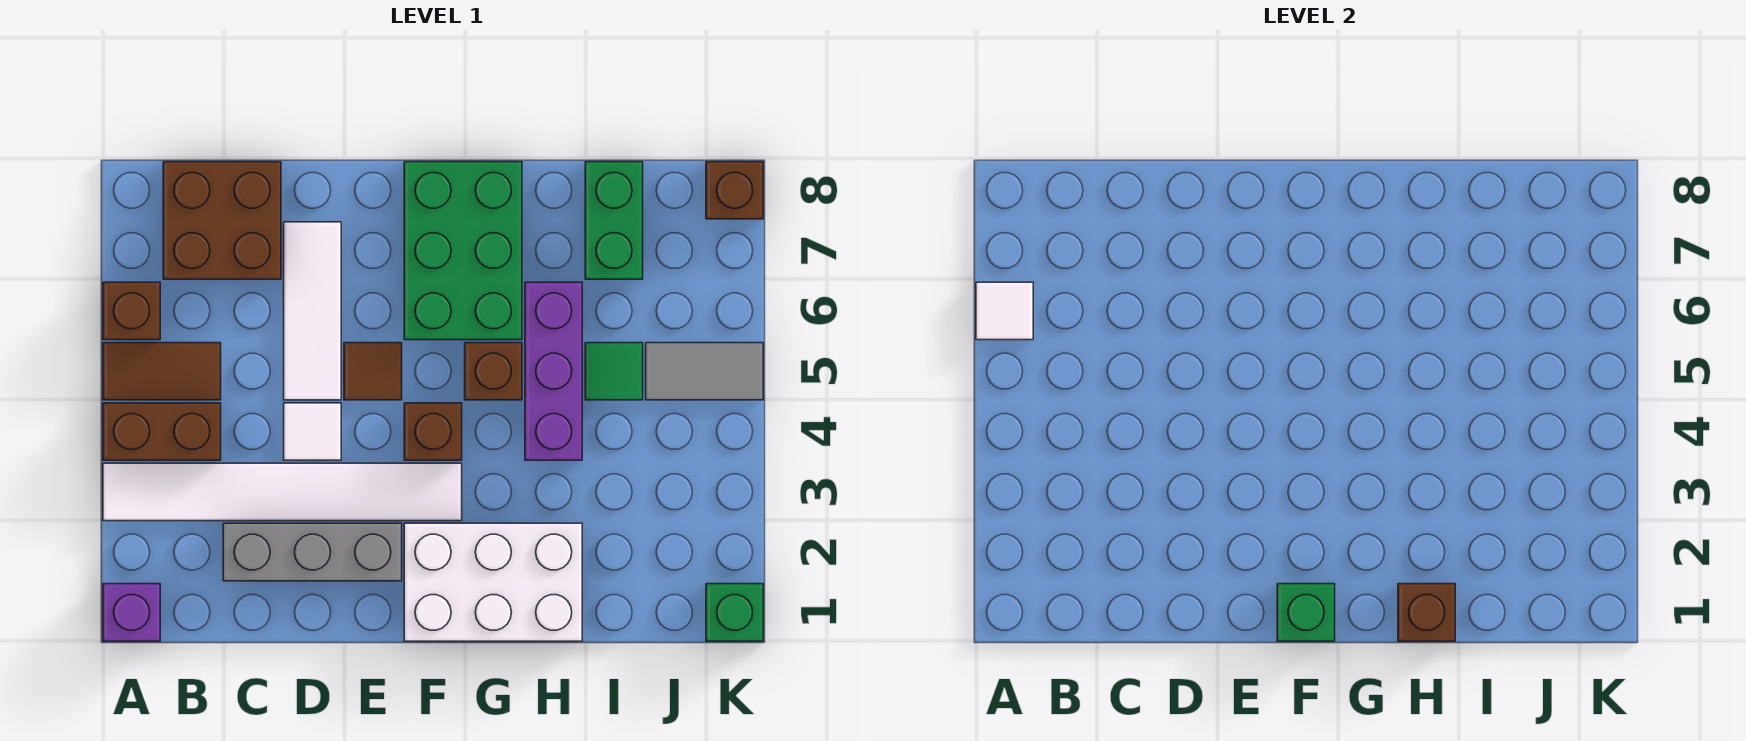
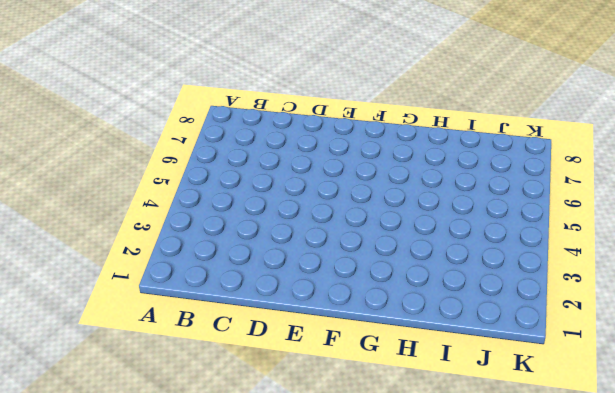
none -> purple brick A1 level 1
none -> white tile A3:F3 level 1
none -> brown brick A4:B4 level 1

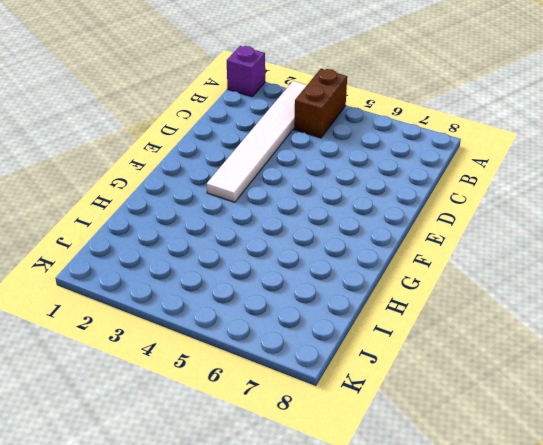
none -> brown tile A5:B5 level 1
none -> brown brick A6 level 1
none -> brown brick B7:C8 level 1

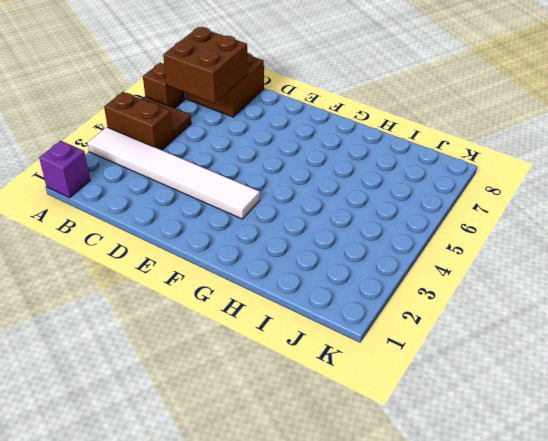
brown brick B6:C7 level 2 -> none
none -> grey brick C2:E2 level 1
none -> white tile D4 level 1
none -> white tile D5:D7 level 1

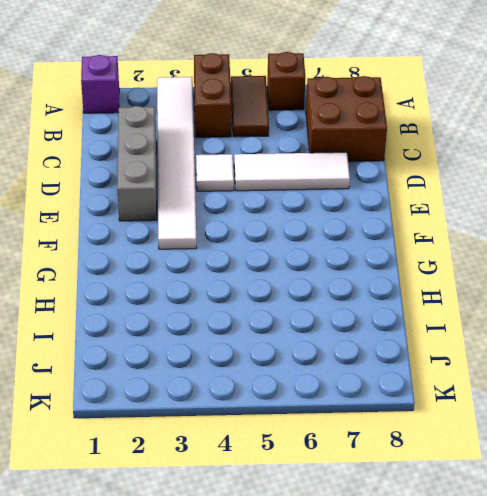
none -> brown tile E5 level 1
none -> white brick F1:H2 level 1
none -> brown brick F4 level 1

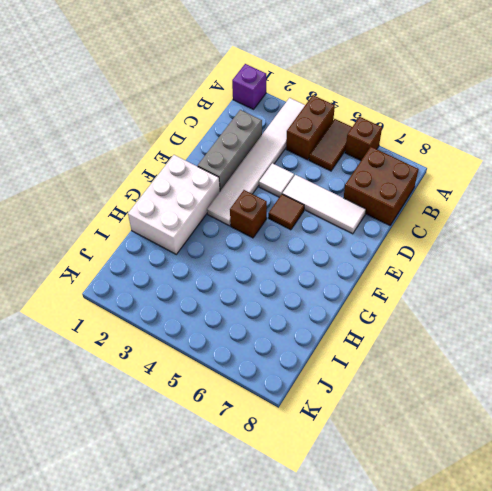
none -> green brick F6:G8 level 1
none -> brown brick G5 level 1
none -> purple brick H4:H6 level 1

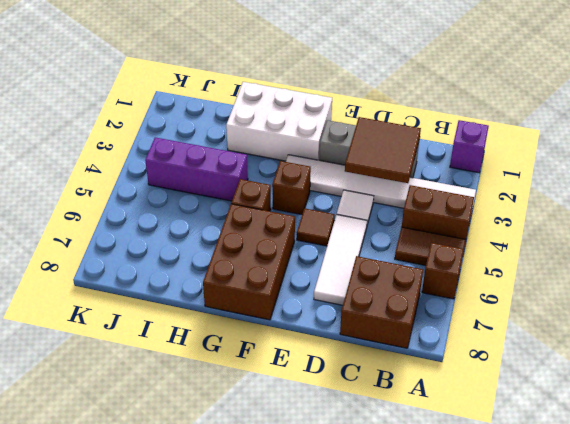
brown tile C2:D3 level 2 -> none
brown brick F6:G8 level 1 -> green brick F6:G8 level 1
purple brick H4:J4 level 1 -> purple brick H4:H6 level 1
none -> green tile I5 level 1
none -> green brick I7:I8 level 1
none -> grey tile J5:K5 level 1

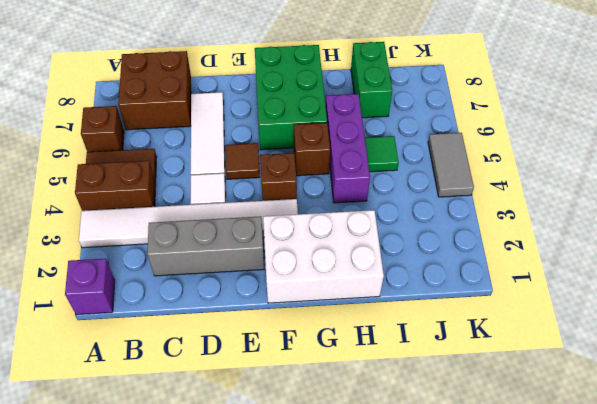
grey tile K4:K5 level 1 -> grey tile J5:K5 level 1
none -> green brick K1 level 1
none -> brown brick K8 level 1
none -> white tile A6 level 2

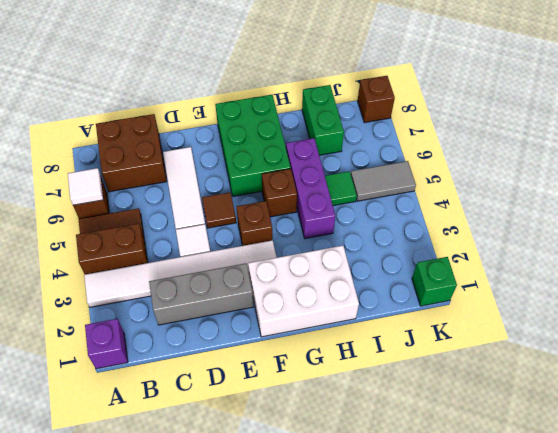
none -> green brick F1 level 2
none -> brown brick H1 level 2

